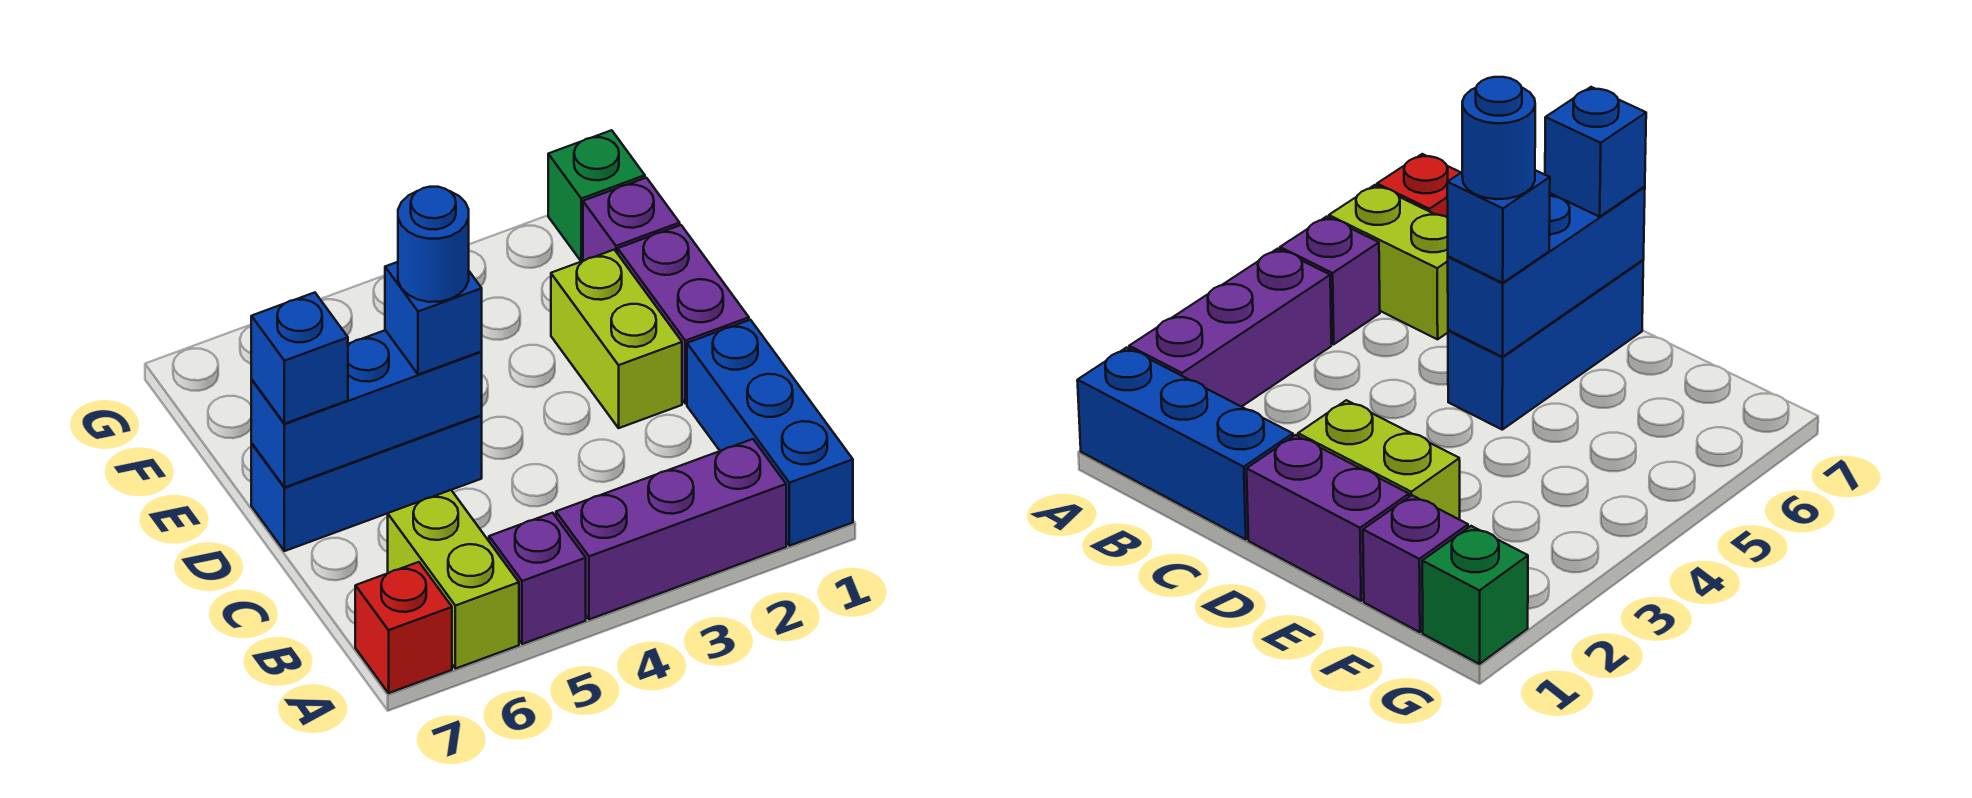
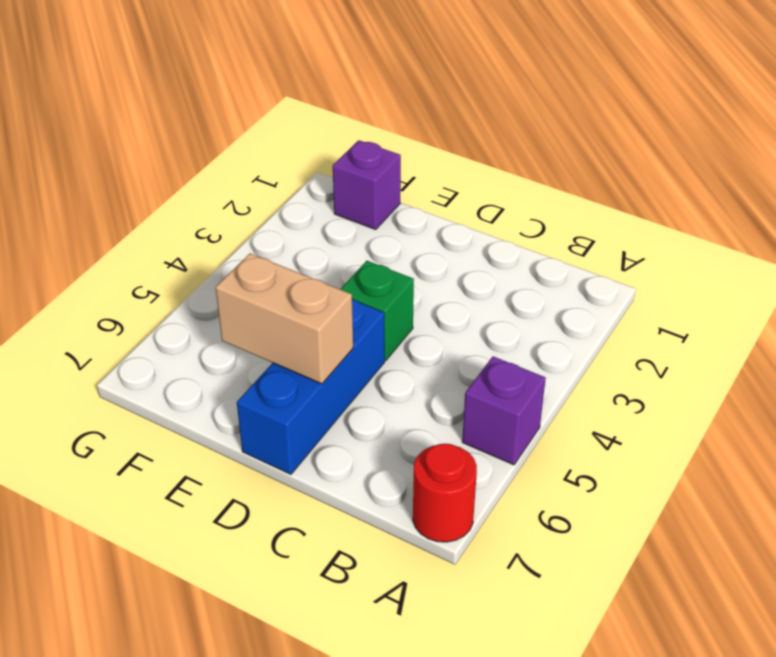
red round brick A7 level 1 -> red brick A7 level 1
green brick D4 level 1 -> green brick G1 level 1
tan brick D6:E6 level 2 -> blue brick D5:D7 level 2
none -> blue brick A1:C1 level 1
none -> purple brick A2:A4 level 1
none -> lime brick A6:B6 level 1

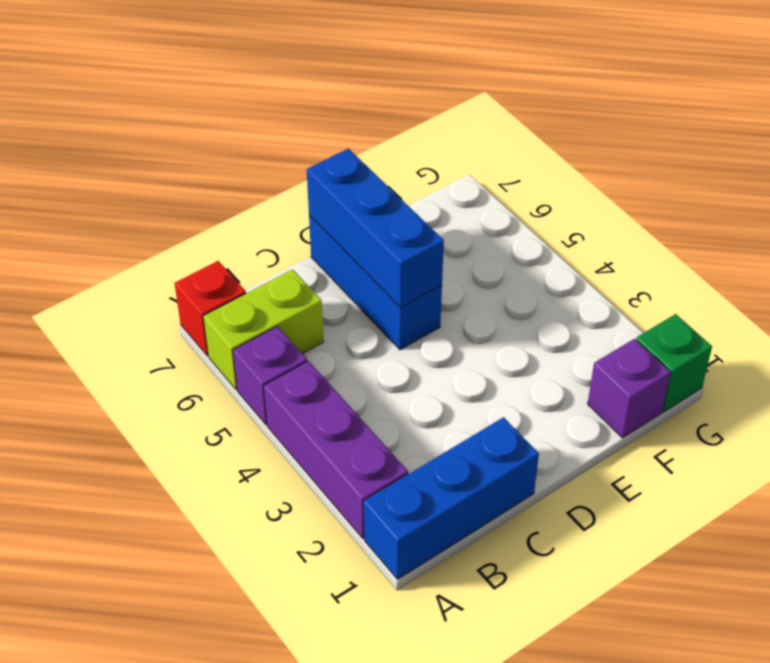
none -> purple brick D1:E1 level 1
none -> lime brick D2:E2 level 1
none -> blue brick D5 level 3

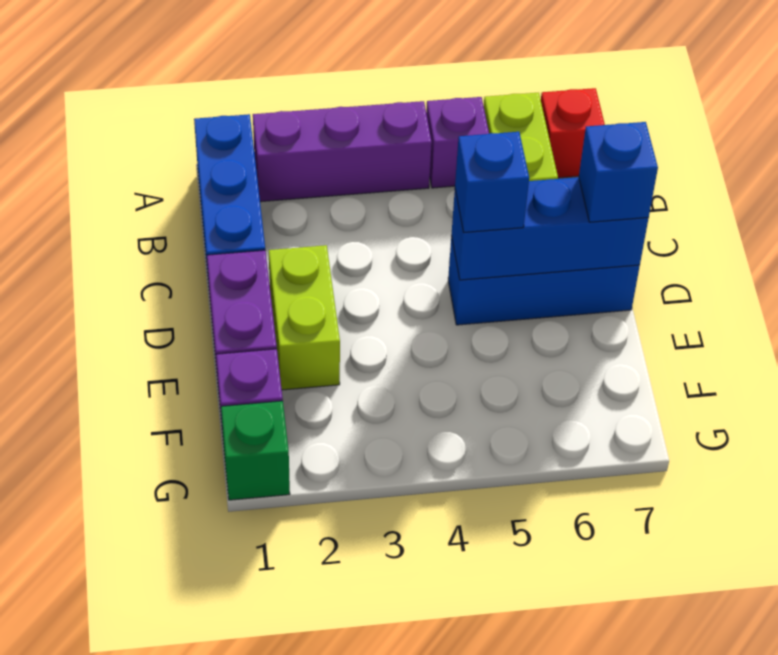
none -> blue round brick D5 level 4

